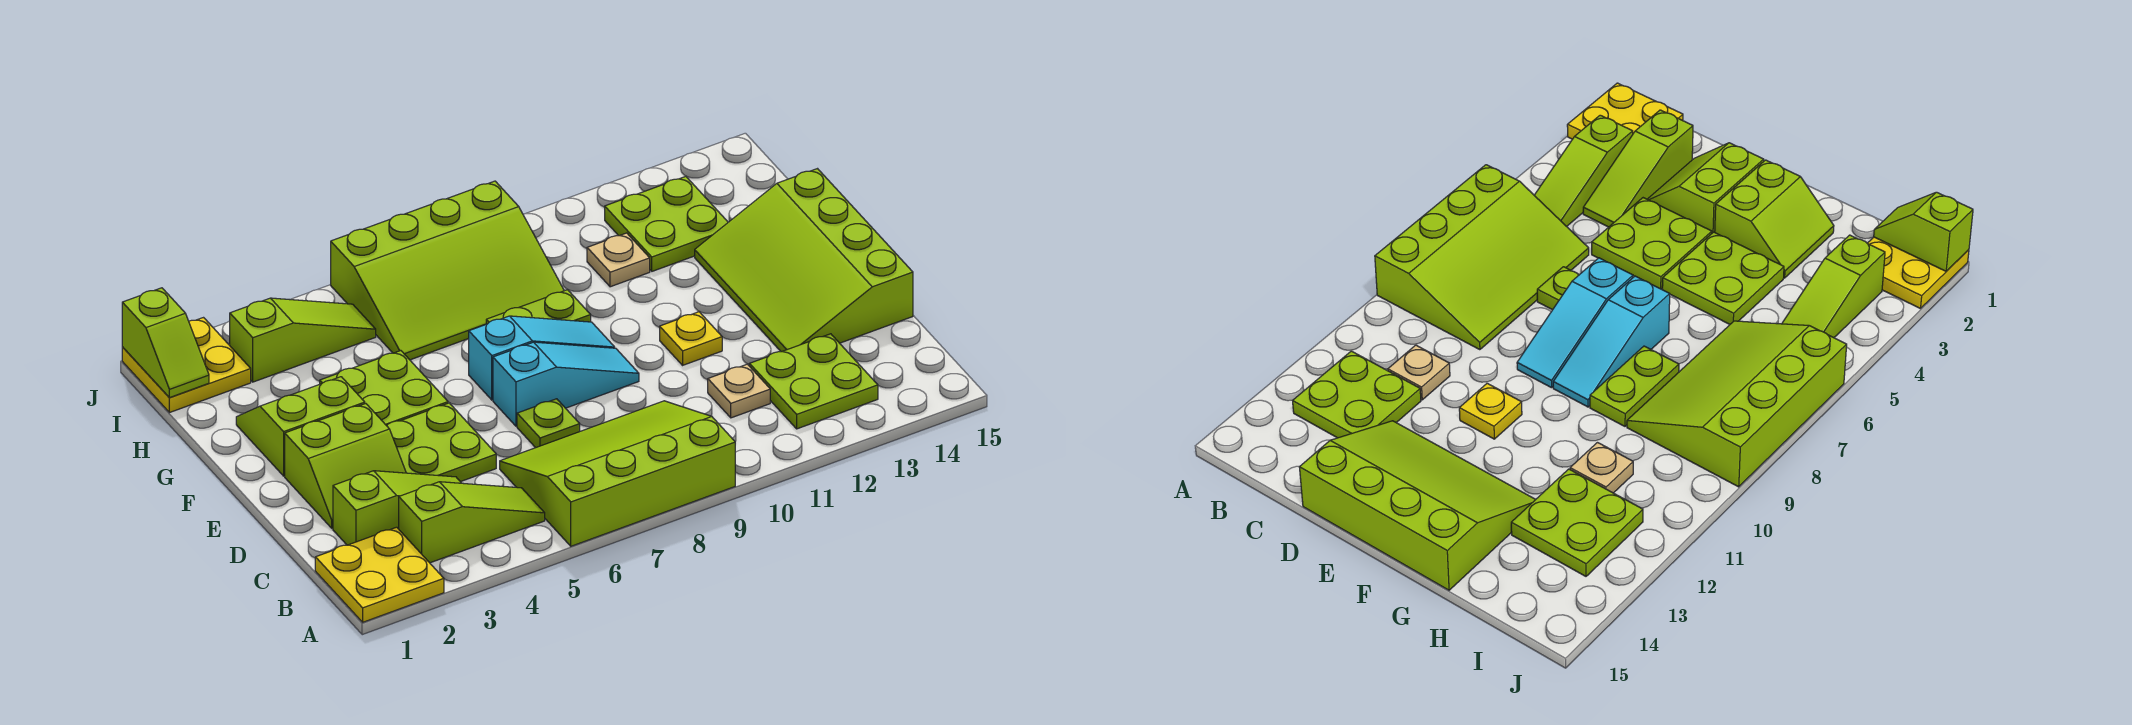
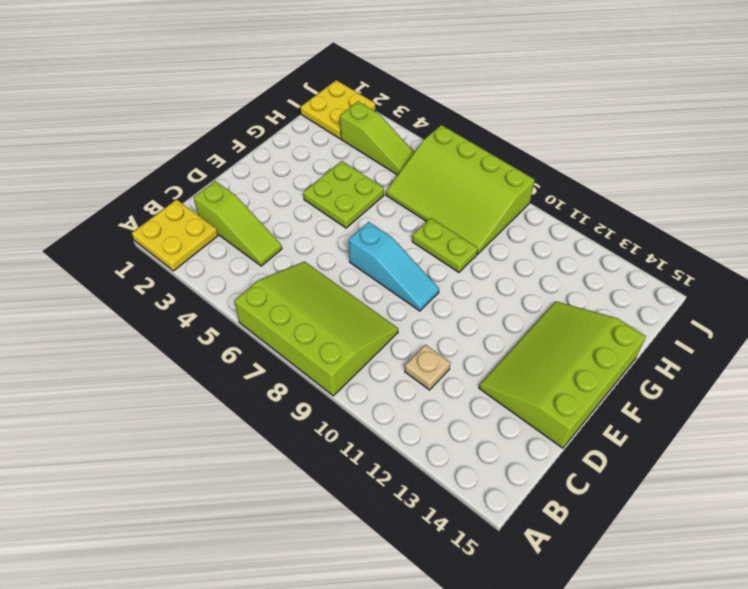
none -> lime slope B3:B5 level 1 top 3
none -> lime plate B12:C13 level 1
none -> lime slope D2:E3 level 1 top E

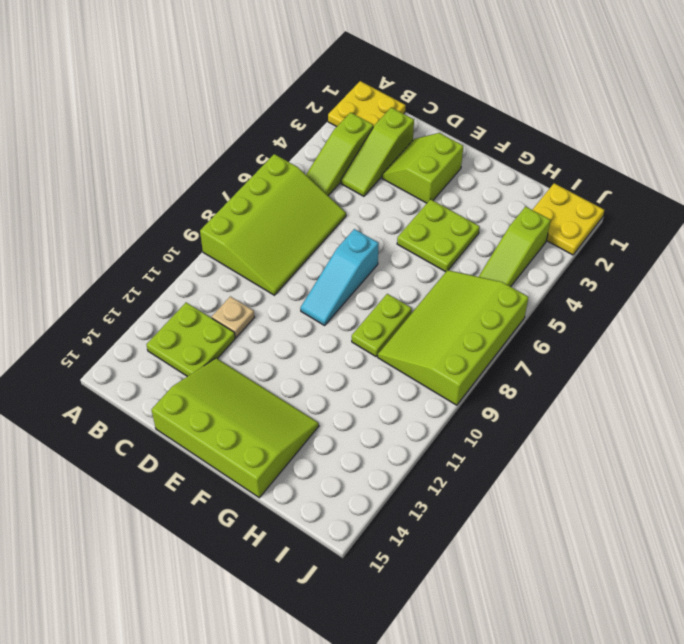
none -> lime plate D4:E5 level 1
none -> lime plate D7 level 1
none -> yellow plate E11 level 1

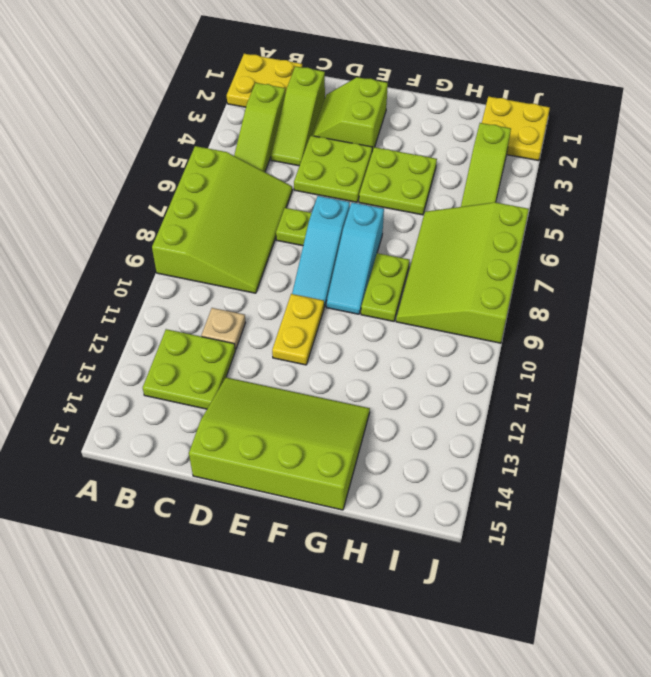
yellow plate E10:E11 level 1 -> yellow plate E11 level 1
none -> lime slope F2:G3 level 1 top F
none -> tan plate H11 level 1
none -> lime plate H12:I13 level 1

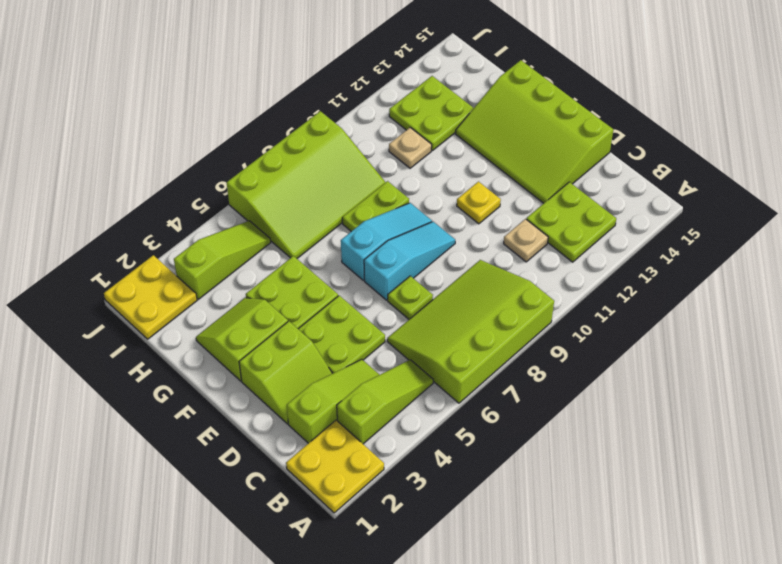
none -> lime slope I1:J1 level 2 top J

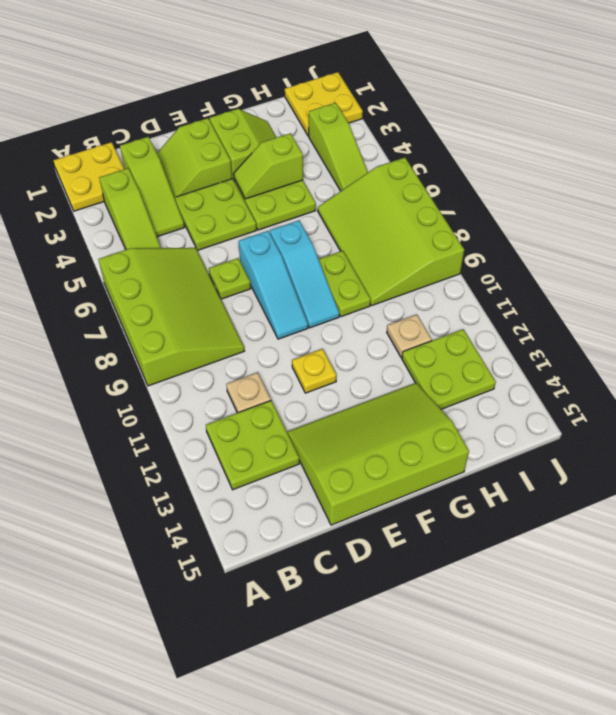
lime slope F4:G4 level 2 top G -> lime slope I1:J1 level 2 top J

